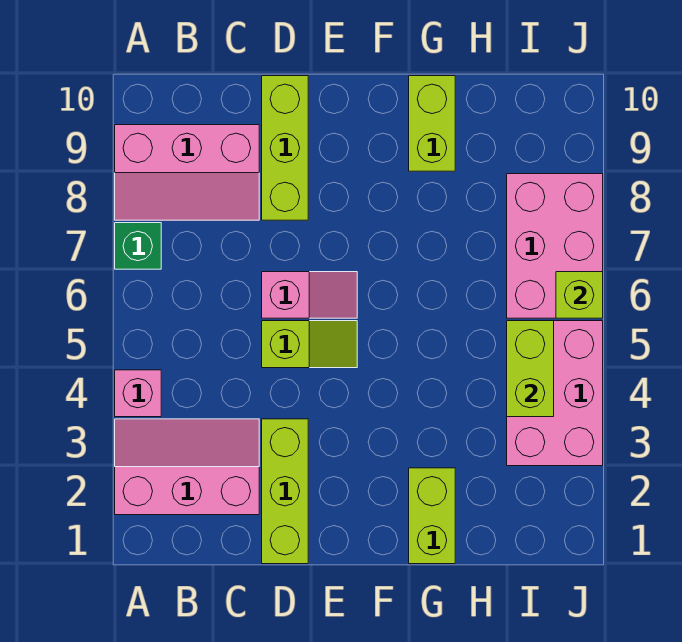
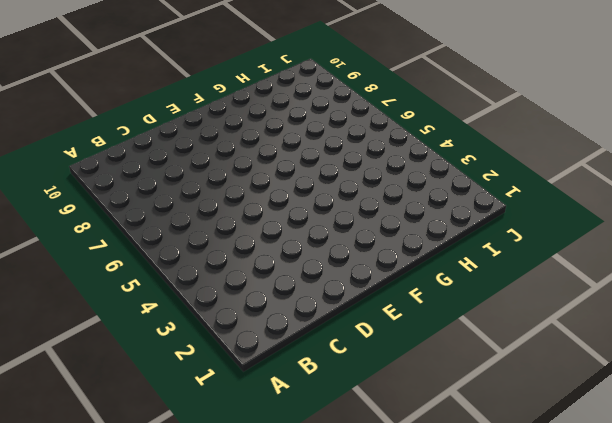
none -> pink slope A2:C3 level 1 top 2
none -> pink brick A4 level 1
none -> green brick A7 level 1

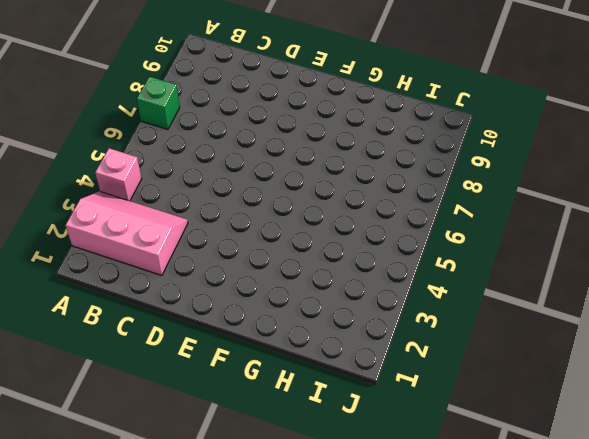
none -> pink slope A8:C9 level 1 top 9
none -> lime brick D1:D3 level 1
none -> lime slope D5:E5 level 1 top D

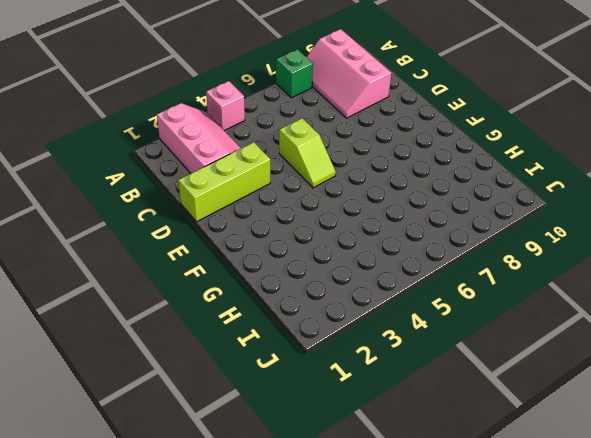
none -> pink slope D6:E6 level 1 top D
none -> lime brick D8:D10 level 1
none -> lime brick G1:G2 level 1

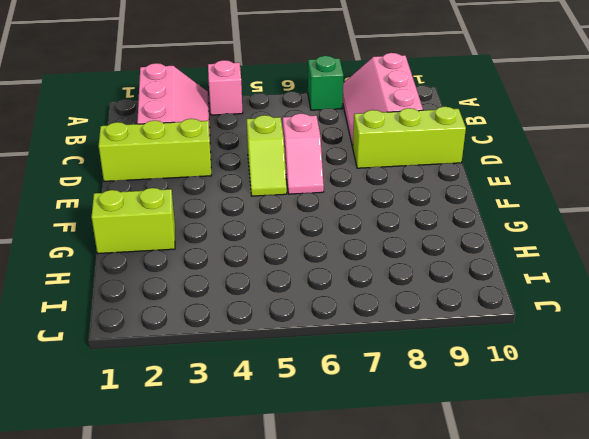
none -> lime brick G9:G10 level 1
none -> pink brick I3:J5 level 1
none -> pink brick I6:J8 level 1

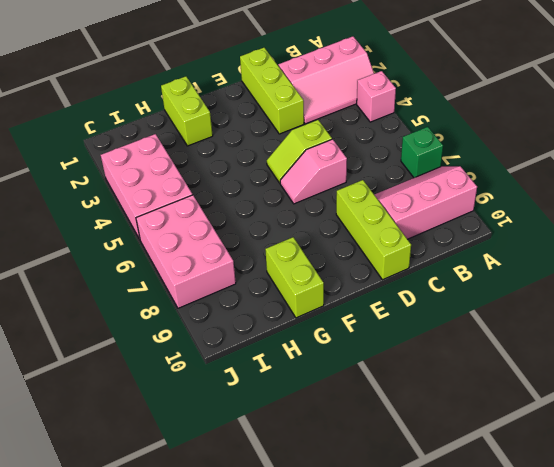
none -> lime brick I4:I5 level 2
none -> lime brick J6 level 2

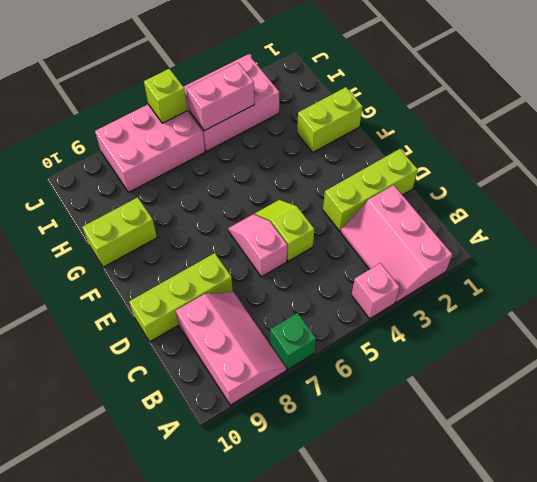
pink brick I4:I5 level 2 -> lime brick I4:I5 level 2

